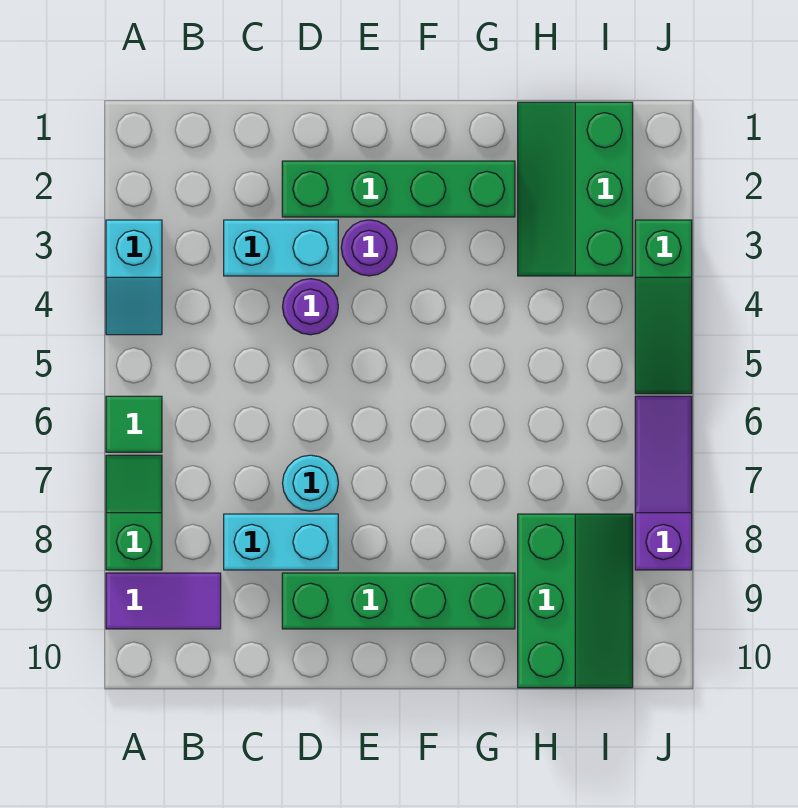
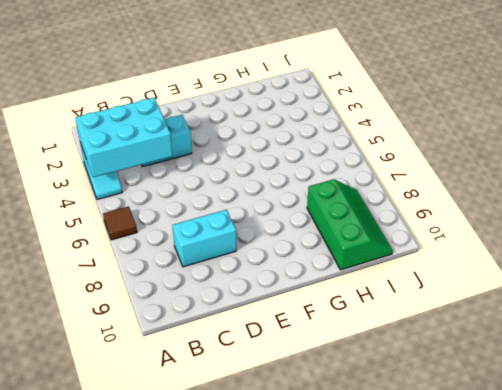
cyan brick A3:C4 level 2 -> none
brown tile A6 level 1 -> green tile A6 level 1
none -> green slope A7:A8 level 1 top 8
none -> purple tile A9:B9 level 1
none -> green brick D2:G2 level 1

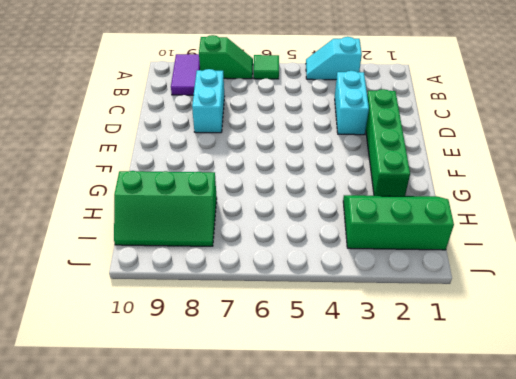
none -> purple round brick D4 level 1
none -> cyan round brick D7 level 1
none -> green brick D9:G9 level 1

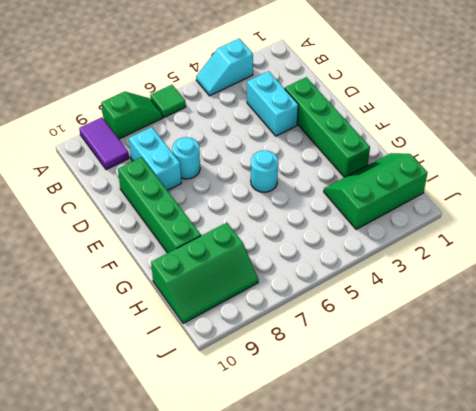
cyan round brick F5 level 1 -> none
none -> purple round brick D4 level 1
none -> purple round brick E3 level 1
none -> green slope J3:J5 level 1 top 3

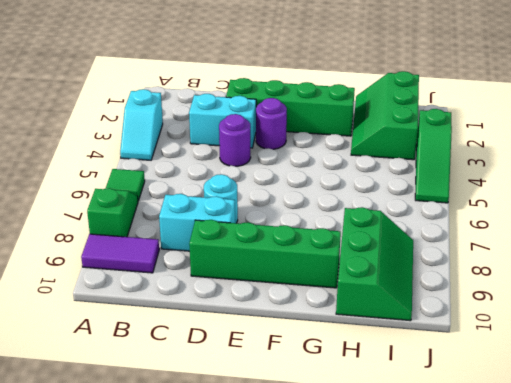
none -> purple slope J6:J8 level 1 top 8

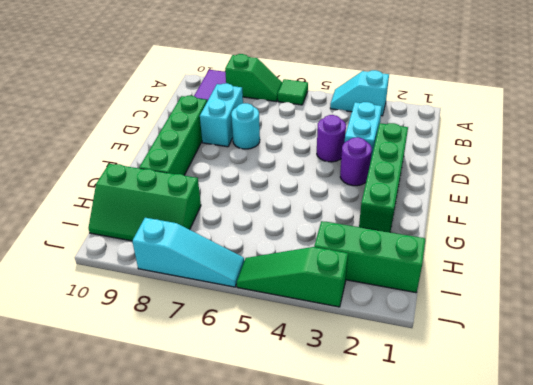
cyan slope J6:J8 level 1 top 8 -> purple slope J6:J8 level 1 top 8

